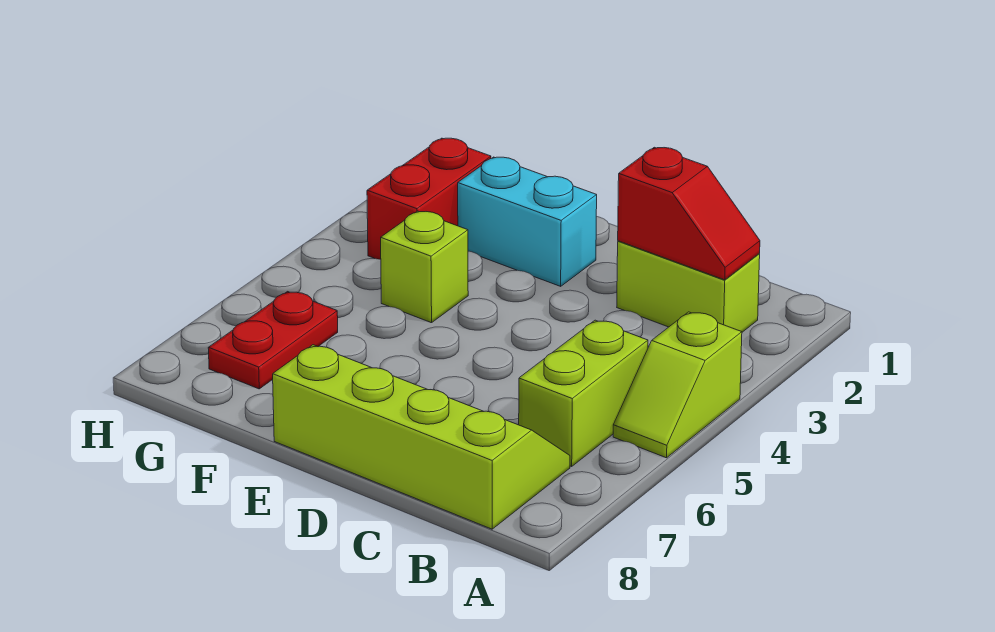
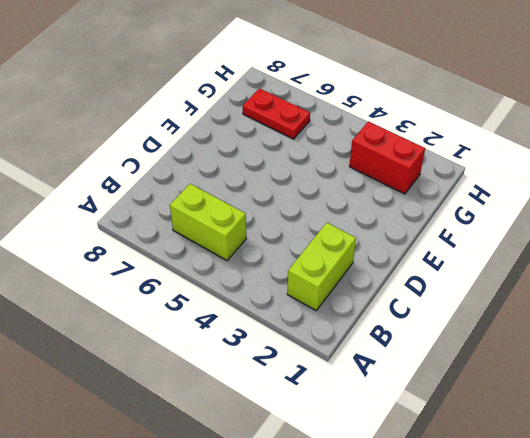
none -> lime slope A4:A5 level 1 top 4
none -> lime slope B7:E8 level 1 top 8

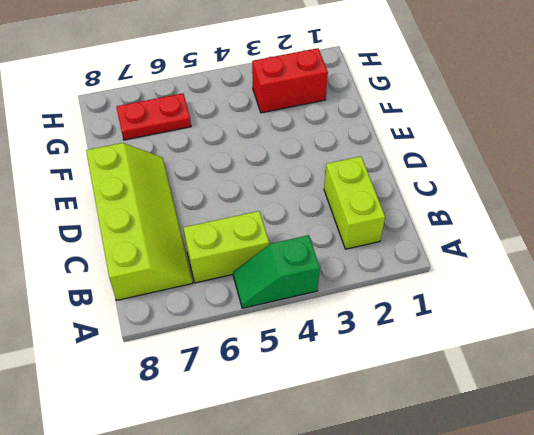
green slope A4:A5 level 1 top 4 -> lime slope A4:A5 level 1 top 4
none -> cyan brick E2:F2 level 1
none -> lime brick F4 level 1

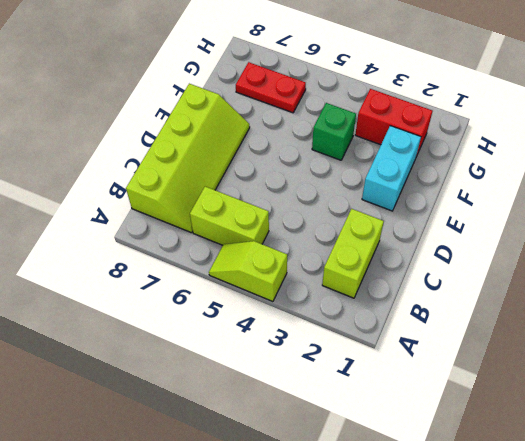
green brick F4 level 1 -> lime brick F4 level 1
none -> red slope B2:C2 level 2 top C

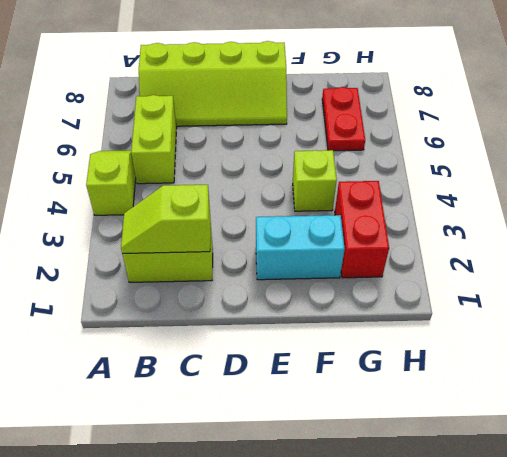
lime slope B2:C2 level 2 top C -> red slope B2:C2 level 2 top C

